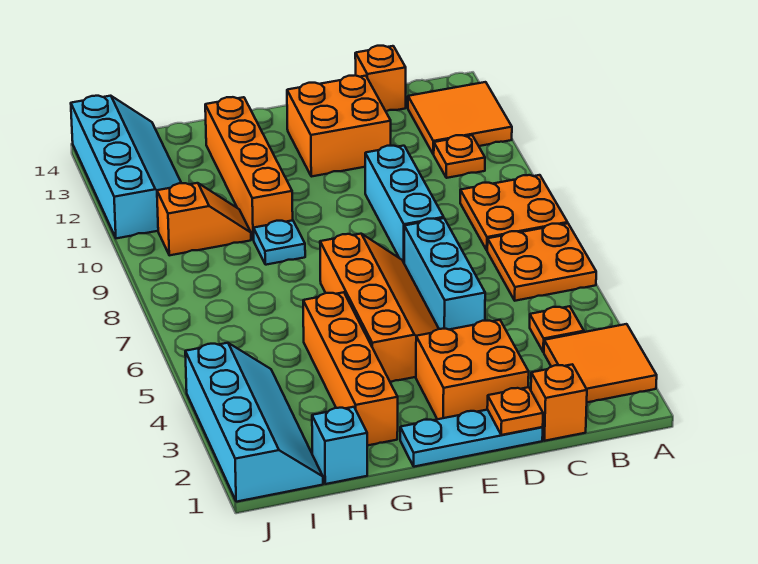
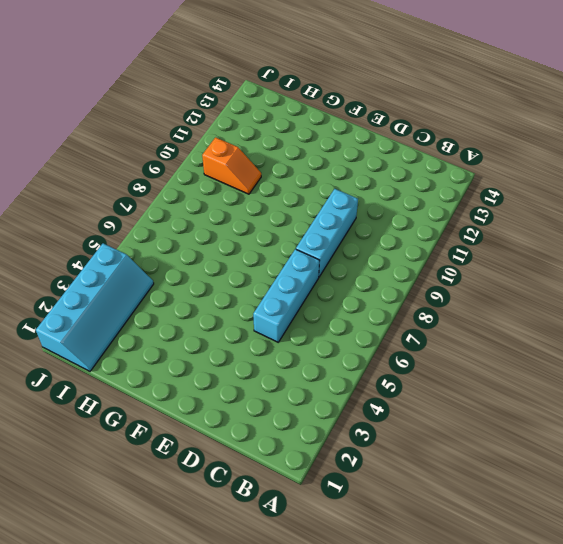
none -> orange tile A2:B3 level 1
none -> orange plate A6:B7 level 1
none -> orange plate A8:B9 level 1

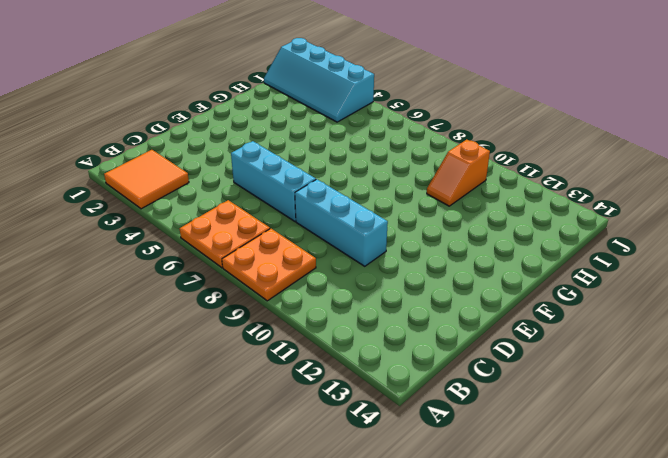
none -> orange tile A12:B13 level 1
none -> orange plate B4 level 1
none -> orange plate B11 level 1

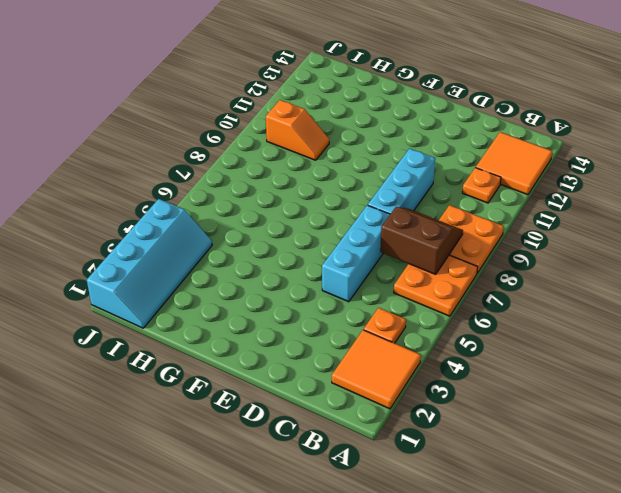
brown slope B7:C8 level 2 top 7 -> none
none -> orange brick C1 level 1
none -> orange brick C14 level 1
none -> cyan plate D1:F1 level 1

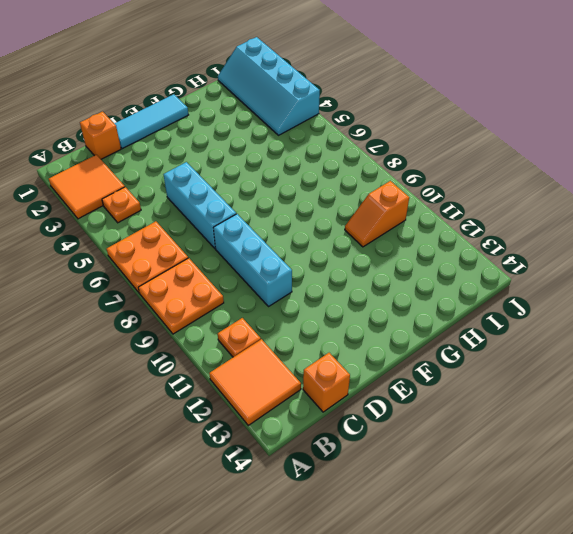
cyan tile D1:F1 level 1 -> cyan plate D1:F1 level 1
none -> orange brick D2:E3 level 1
none -> orange brick D12:E13 level 1
none -> orange slope E4:F7 level 1 top F

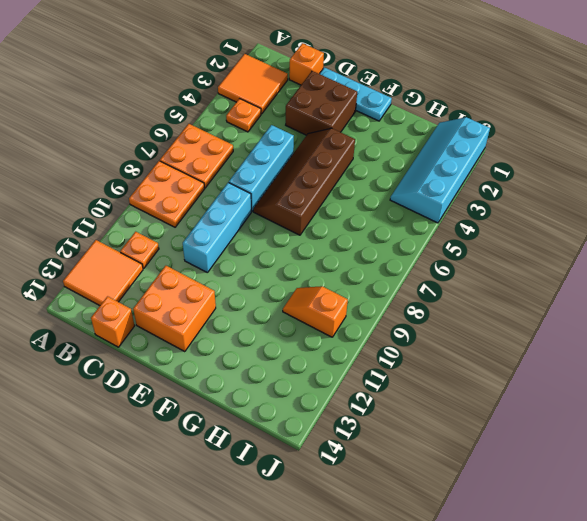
brown brick D2:E3 level 1 -> orange brick D2:E3 level 1
brown slope E4:F7 level 1 top F -> orange slope E4:F7 level 1 top F
none -> orange brick G2:G5 level 1
none -> cyan plate G9 level 1
none -> orange brick G10:G13 level 1

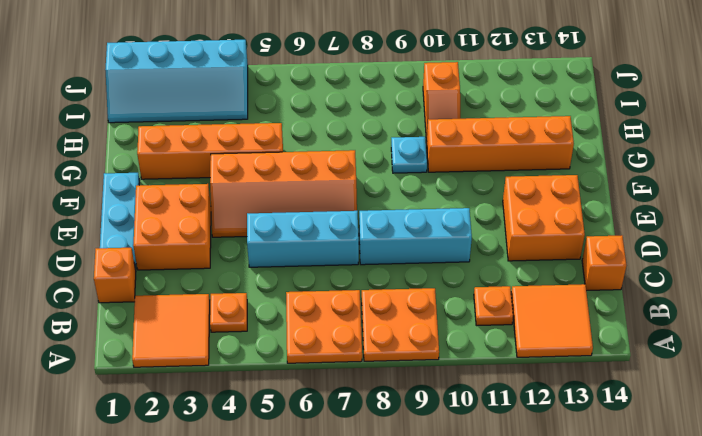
none -> cyan brick H1 level 1
none -> cyan slope I11:J14 level 1 top J
none -> orange plate D1 level 2

